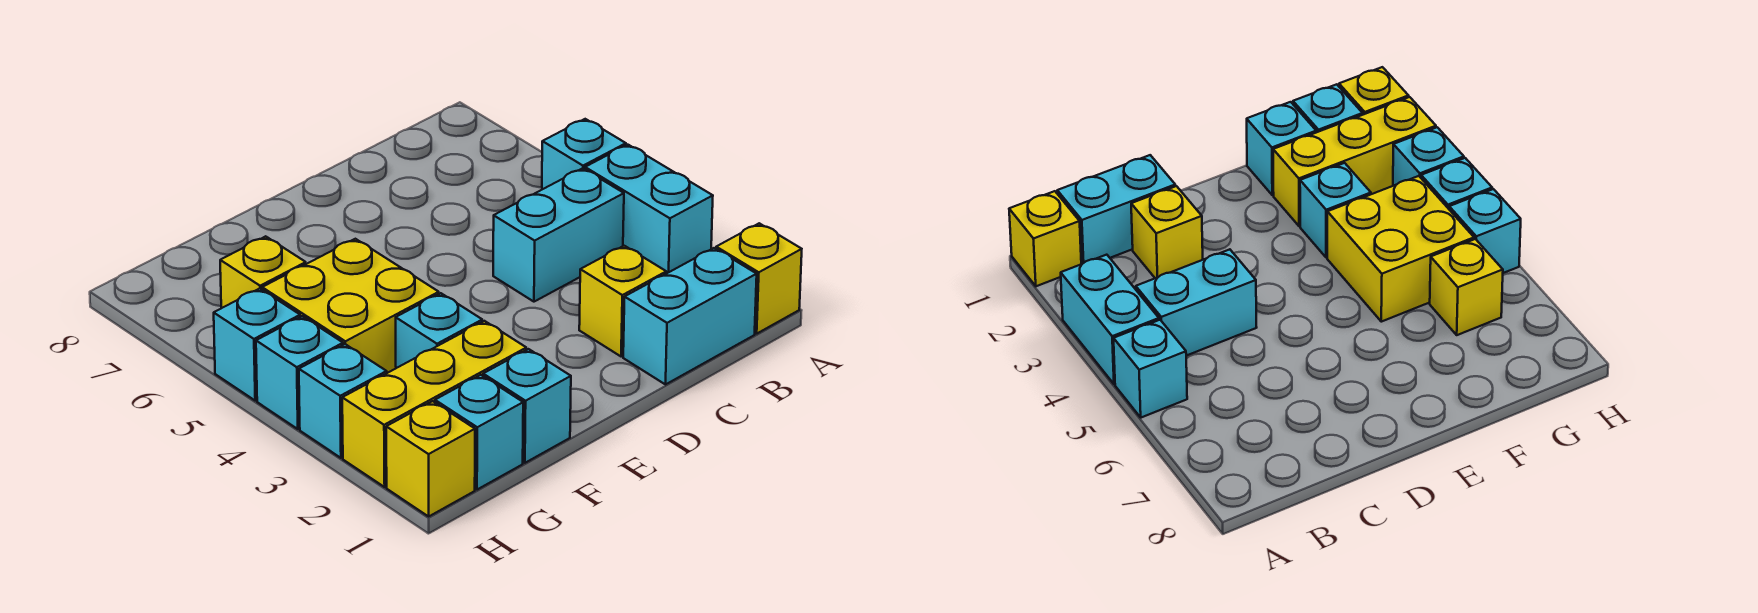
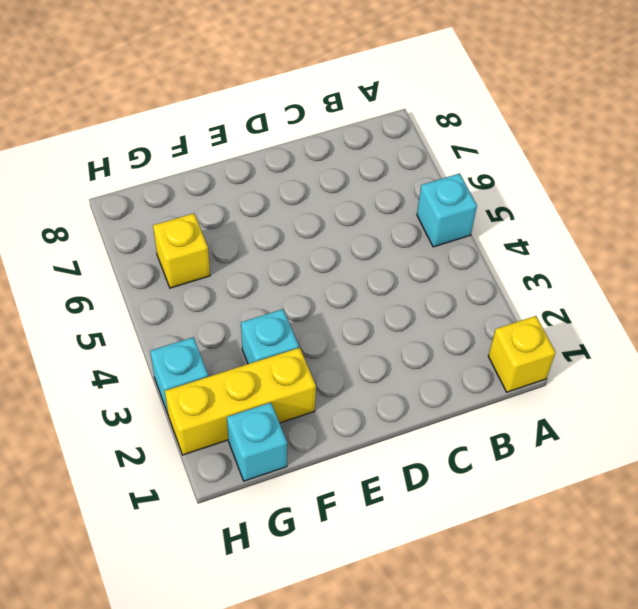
none -> cyan brick A3:A4 level 1
none -> cyan brick B1:C1 level 1
none -> cyan brick B4:C4 level 1

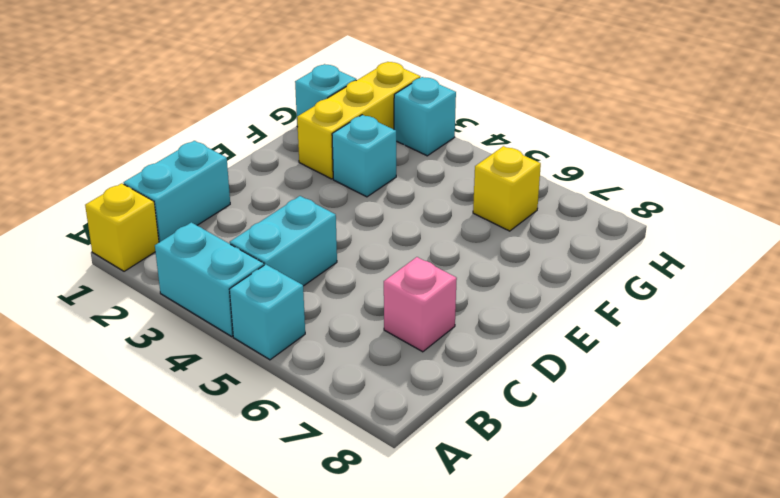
pink brick C7 level 1 -> none
none -> yellow brick C2 level 1
none -> cyan brick F1 level 1
none -> yellow brick F4:G5 level 1

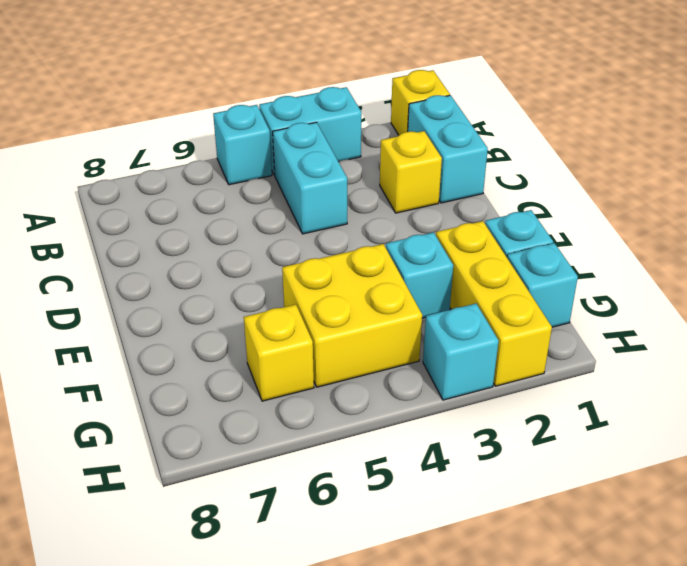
none -> yellow brick H1 level 1
none -> cyan brick H4 level 1
none -> cyan brick H5 level 1

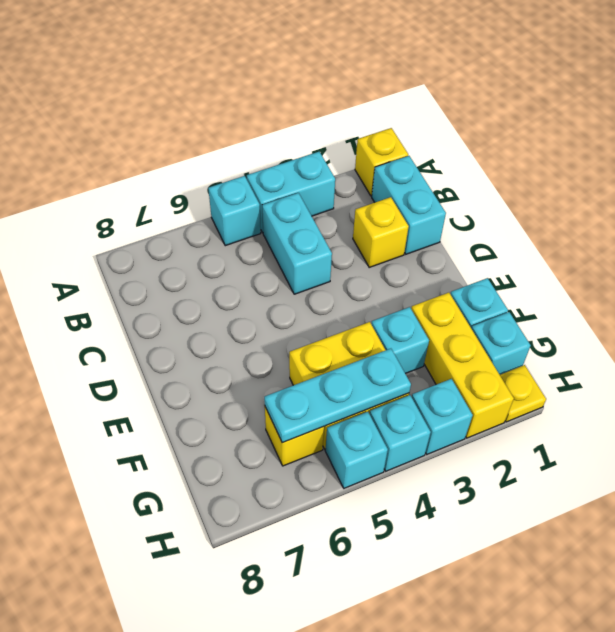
cyan plate G4:G6 level 2 -> none
yellow plate H1 level 1 -> yellow brick H1 level 1

